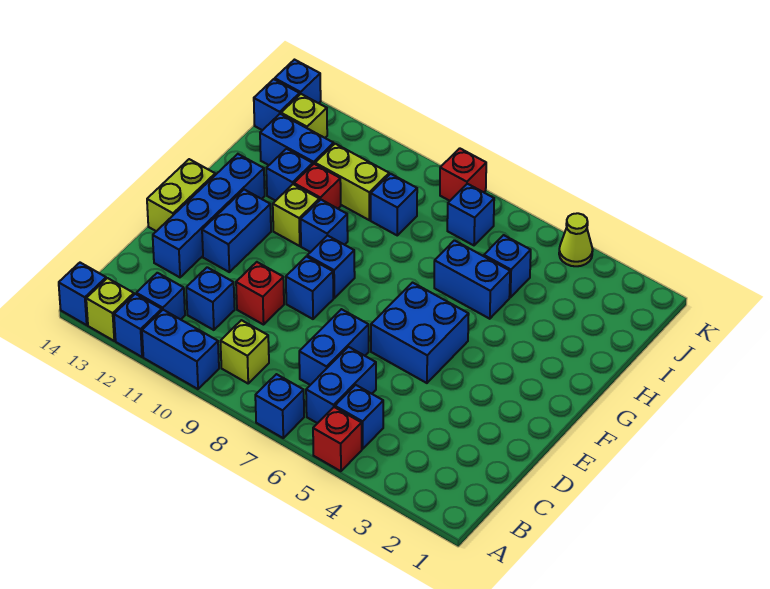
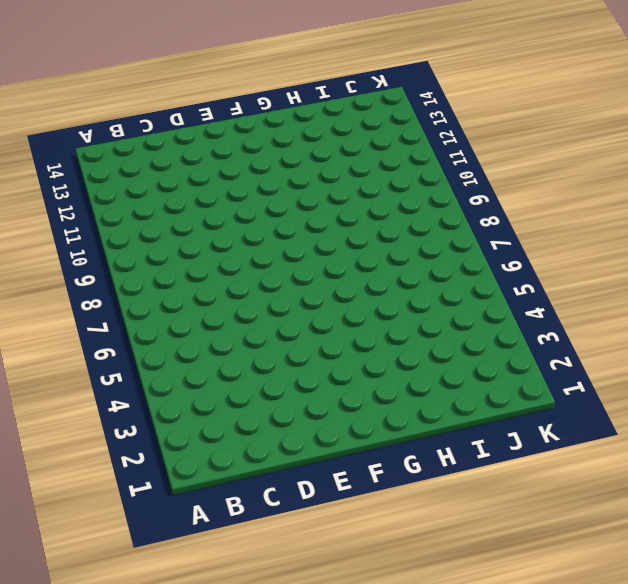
none -> red brick A5 level 1
none -> blue brick A7 level 1
none -> blue brick A10:A11 level 1
none -> blue brick A12 level 1

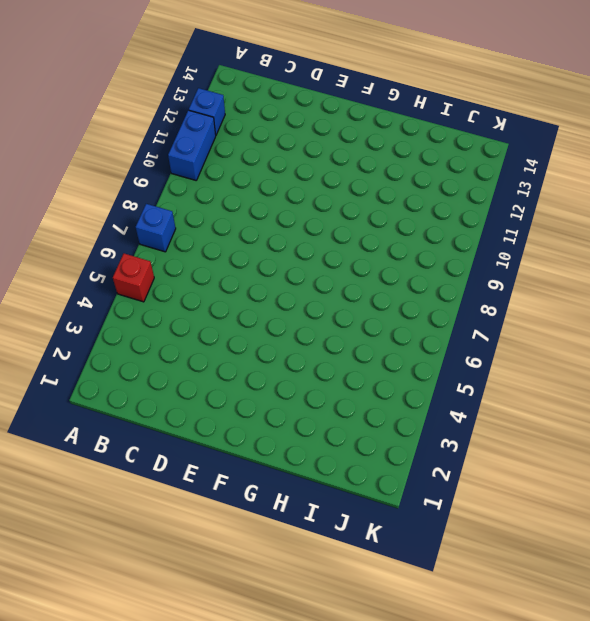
none -> lime brick A13 level 1
none -> blue brick A14 level 1
none -> blue brick B5 level 1
none -> blue brick B6:C6 level 1

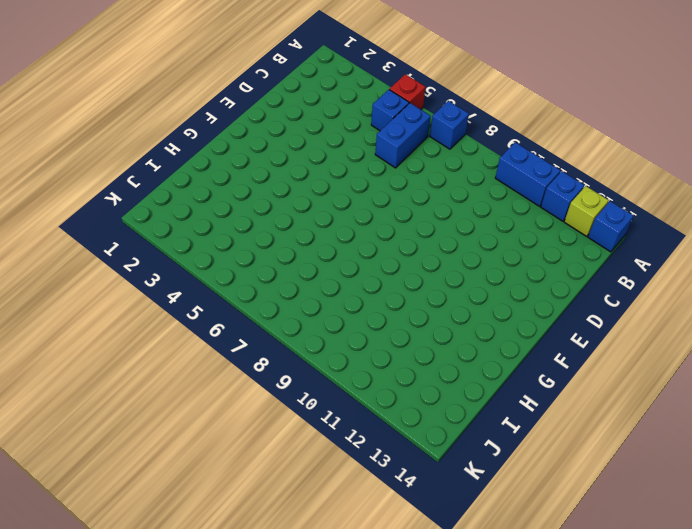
none -> lime brick B9 level 1
none -> blue brick B12 level 1
none -> blue brick C7:D7 level 1
none -> blue brick C11 level 1

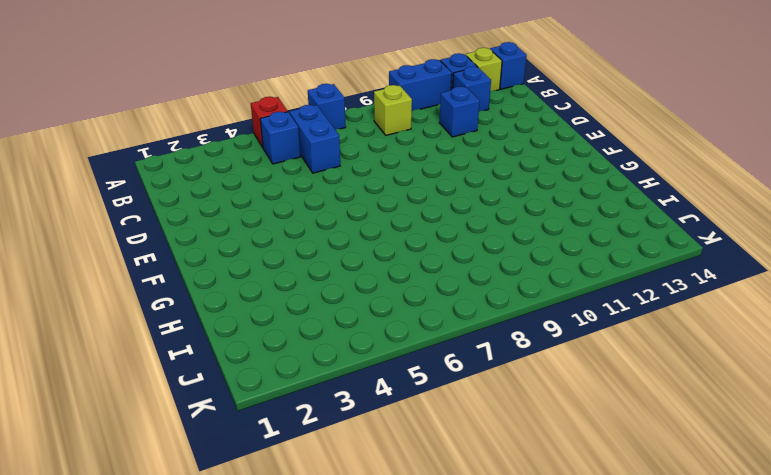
none -> blue brick C7:D7 level 1
none -> red brick D10 level 1
none -> blue brick D13:G13 level 1
none -> blue brick E5:F6 level 1

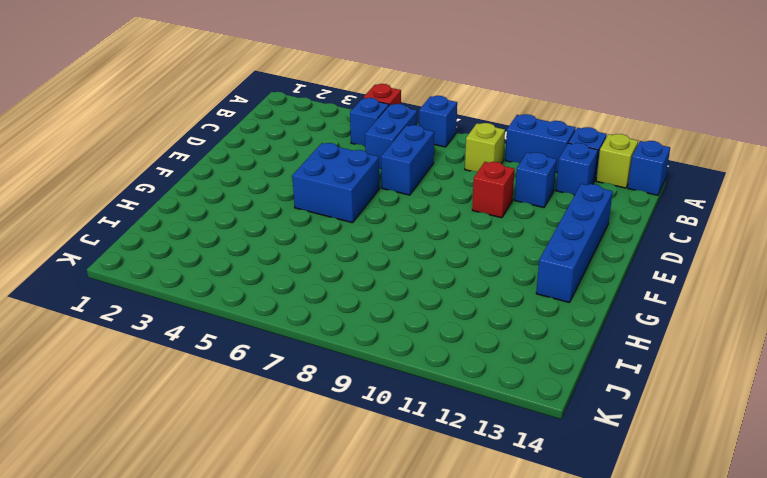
none -> blue brick E9 level 1
none -> blue brick E12:F12 level 1
none -> lime brick E14:F14 level 1
none -> blue brick F9 level 1

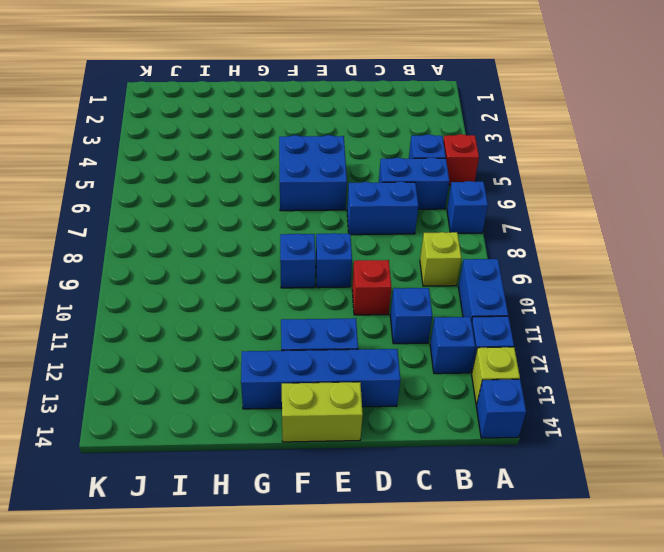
none -> blue brick G10 level 1
none -> lime brick G11 level 1
none -> blue brick H5:H6 level 1
none -> red brick H11 level 1

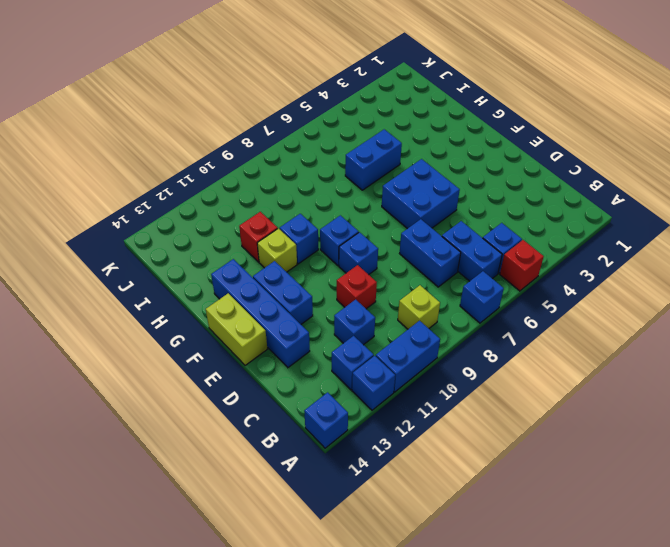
none -> lime brick A13 level 1
none -> blue brick H12 level 1
none -> blue brick I5 level 1
none -> blue brick I9 level 1

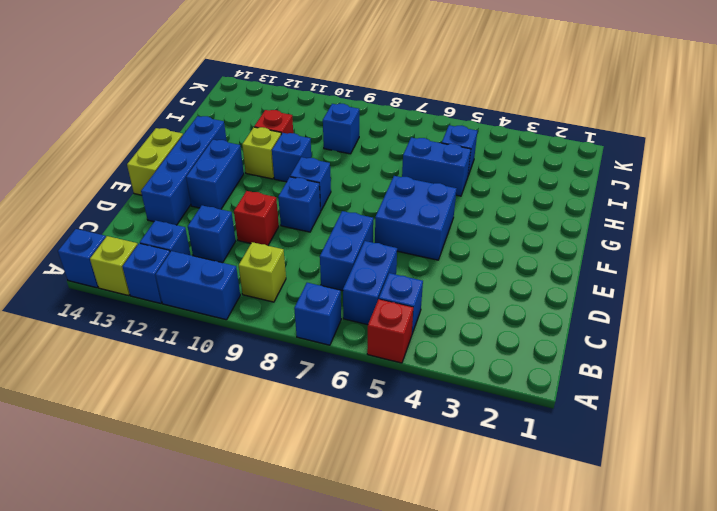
none -> blue brick H12 level 1
none -> lime brick I10:I11 level 1
none -> blue brick I12:I13 level 1
none -> blue brick J7 level 1

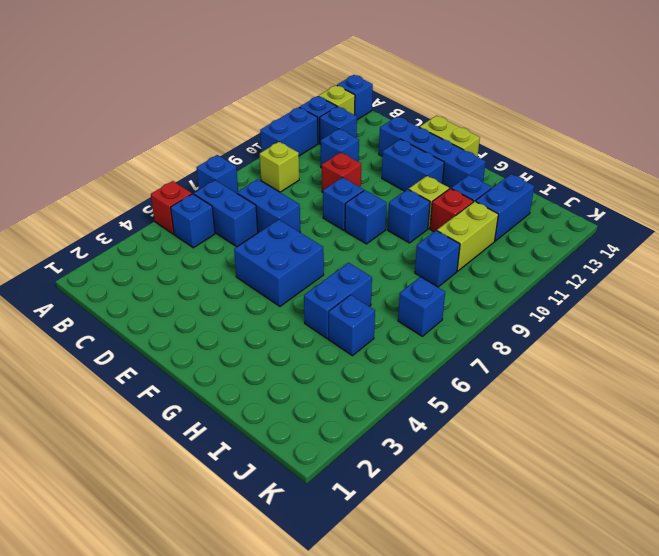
none -> lime brick J13 level 1
none -> blue brick J14 level 1
none -> lime cone K4 level 1
none -> red brick K8 level 1

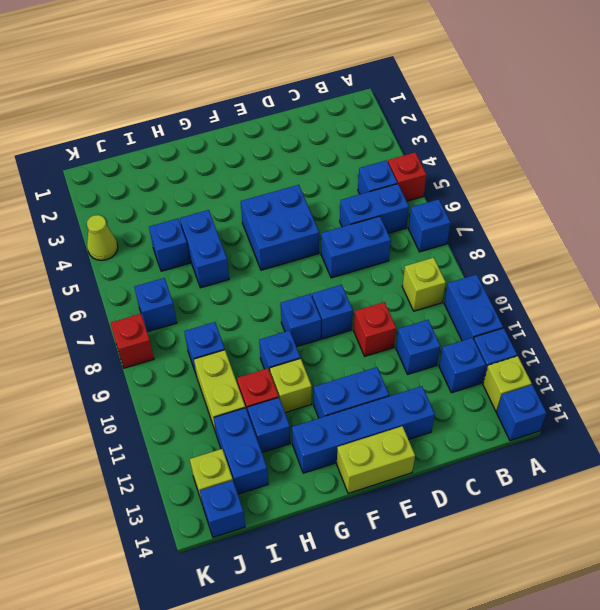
none -> blue brick K14 level 1

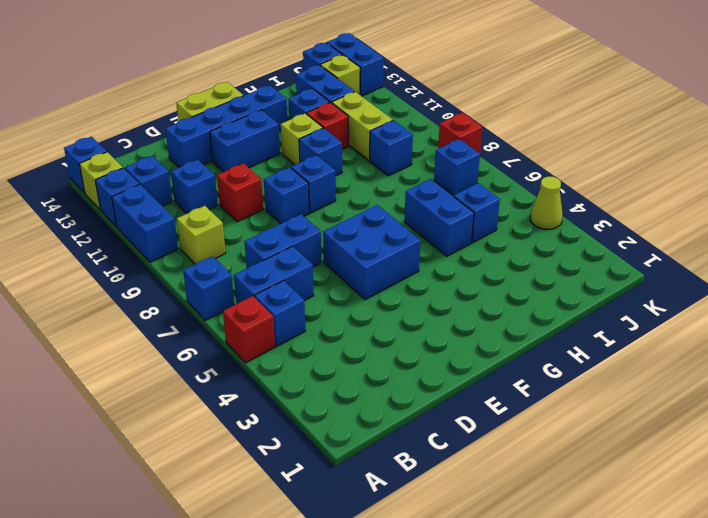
blue brick K13:K14 level 1 -> blue brick K14 level 1

